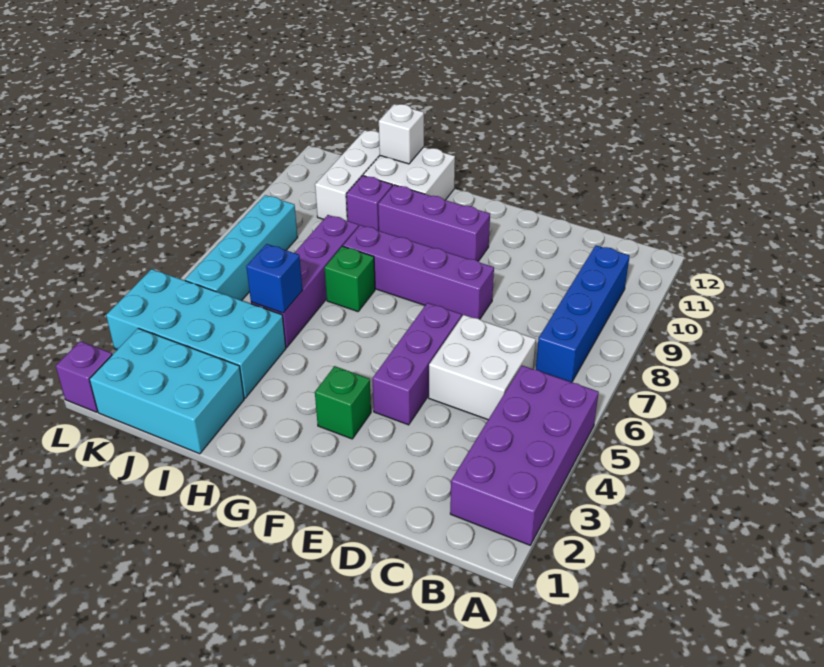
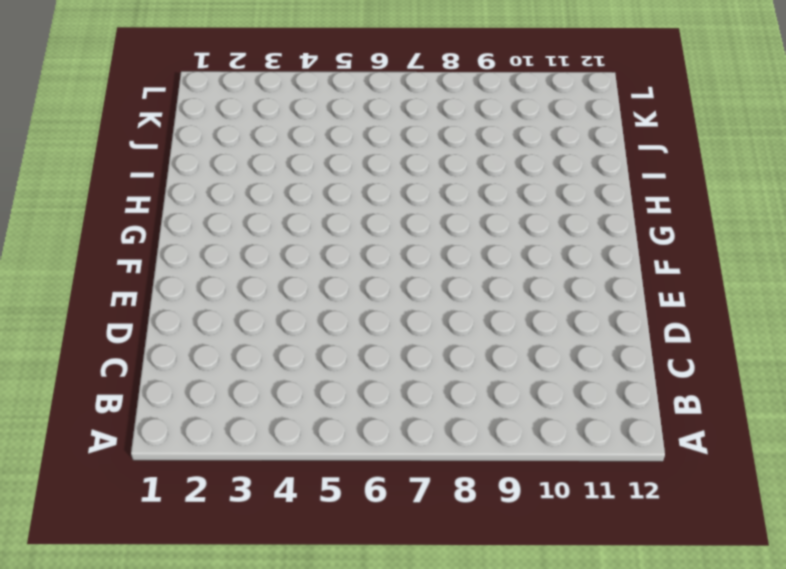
none -> purple brick A2:B5 level 1
none -> blue brick B7:B10 level 1
none -> white brick C5:D6 level 1

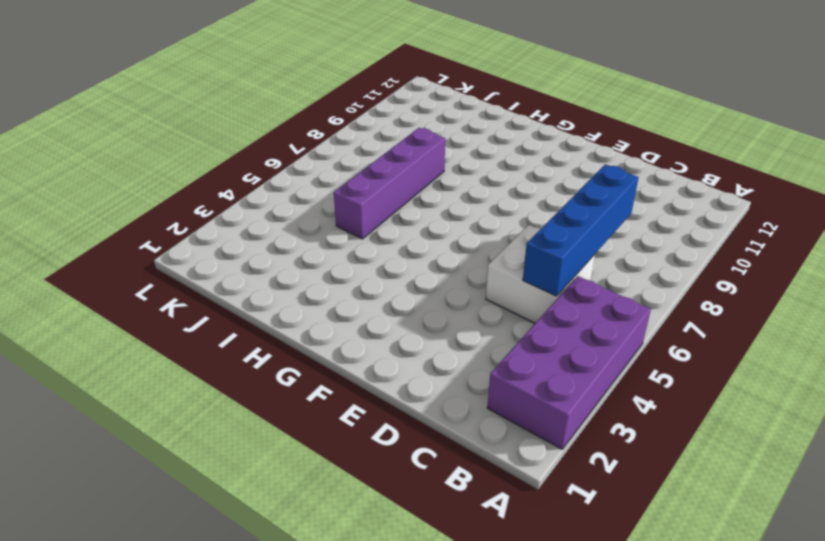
blue brick C5:C8 level 2 -> blue brick B7:B10 level 1
none -> purple brick E4:E6 level 1
none -> purple brick E8:H8 level 1
none -> green brick F3 level 1

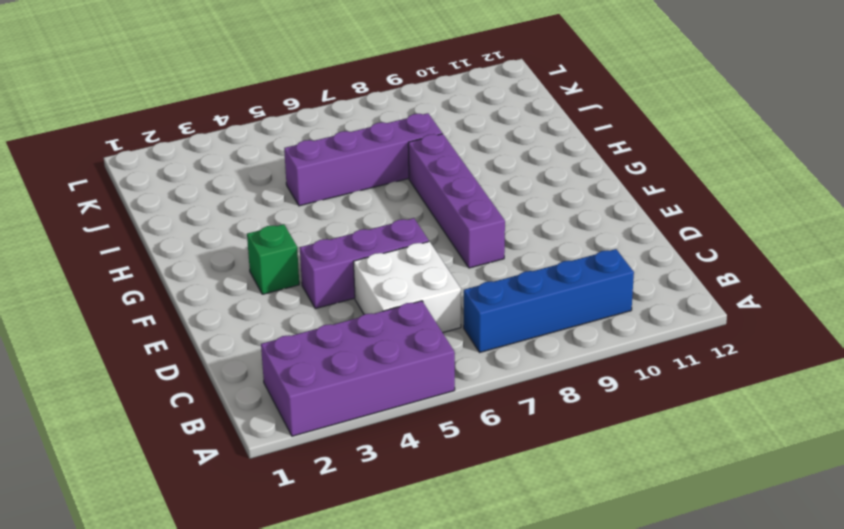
none -> purple brick F10:H10 level 1
none -> green brick H7 level 1
none -> white brick H11:I12 level 1

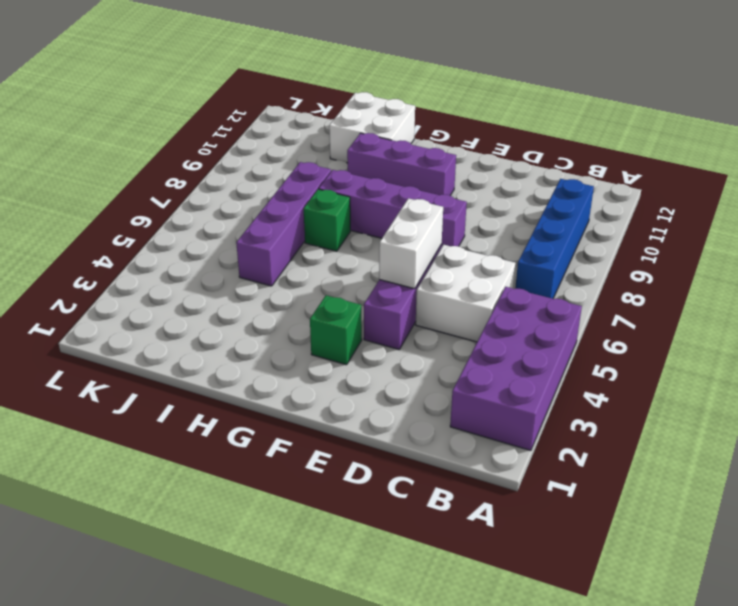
white brick E5:E6 level 2 -> none
none -> cyan brick I1:K2 level 1
none -> cyan brick I3:L4 level 1
none -> purple brick I10 level 1

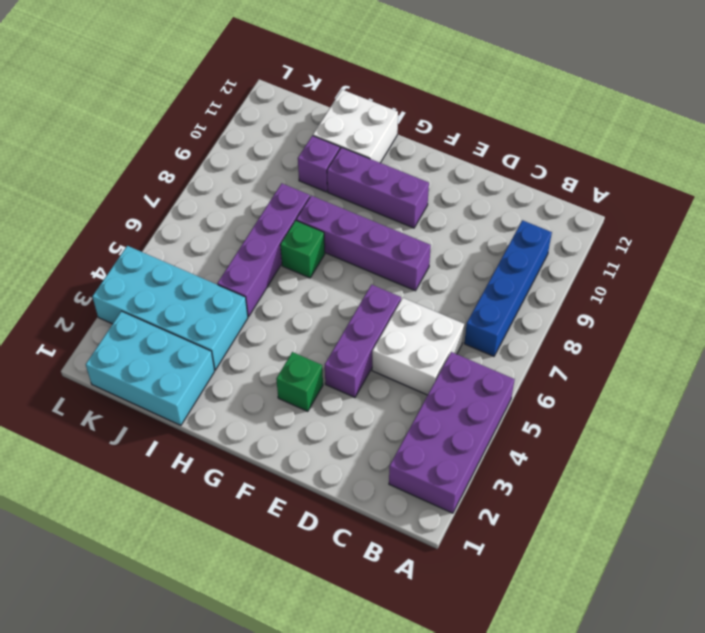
none -> white brick J10:J12 level 1
none -> cyan brick K5:K8 level 1
none -> purple brick L1 level 1

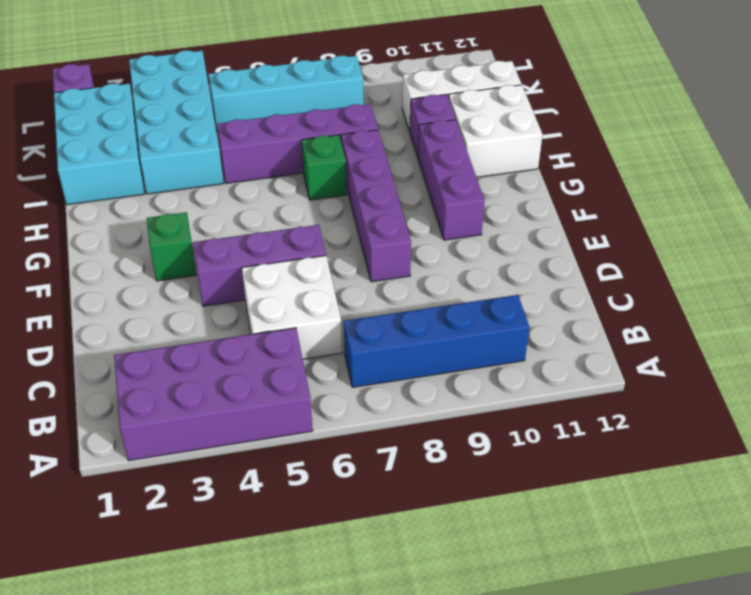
none -> blue brick I5 level 2
none -> white brick I12 level 2

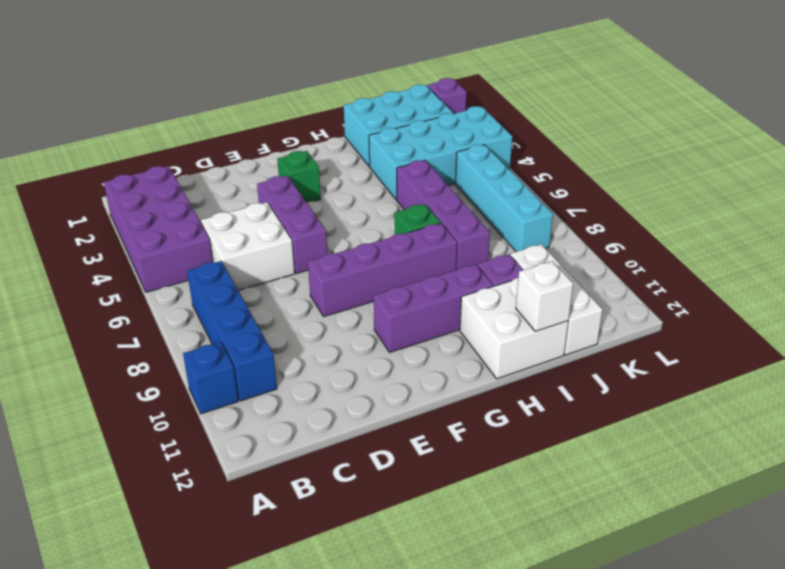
blue brick A10 level 1 -> blue brick I5 level 2

